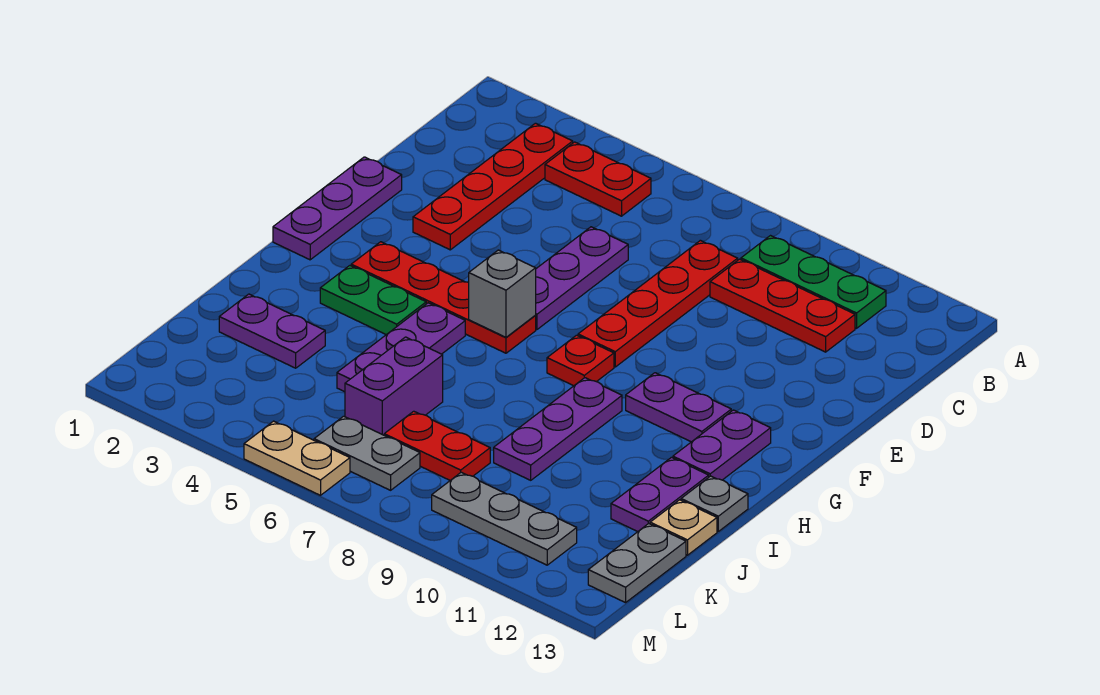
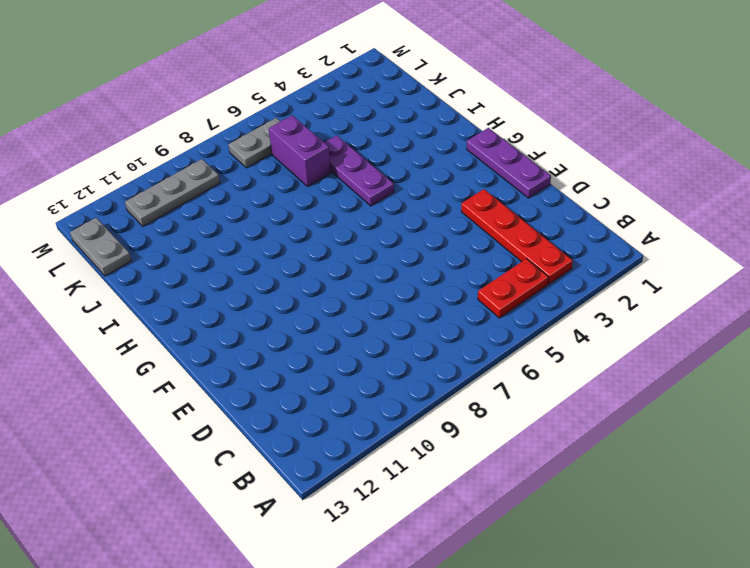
none -> green plate B9:B11 level 1
none -> red plate C8:F8 level 1
none -> red plate C9:C11 level 1

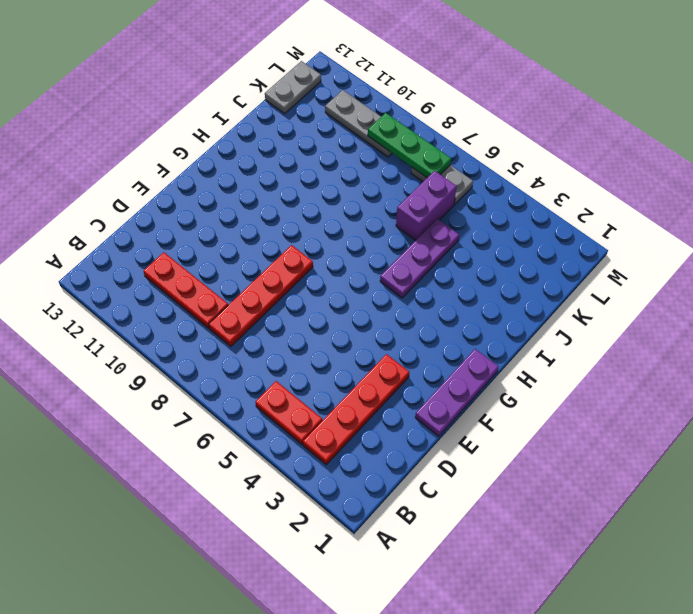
green plate L7:L9 level 2 -> green plate B9:B11 level 1
none -> purple plate D6:F6 level 1
none -> red plate G3:G6 level 1
none -> red plate G8 level 1

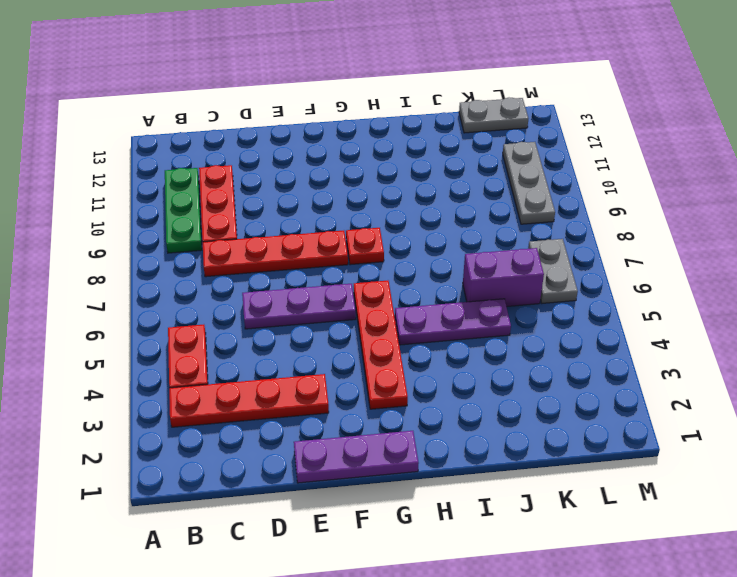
none -> purple plate G10:G11 level 1
none -> purple plate G12:H12 level 1
none -> green plate H3:H4 level 1

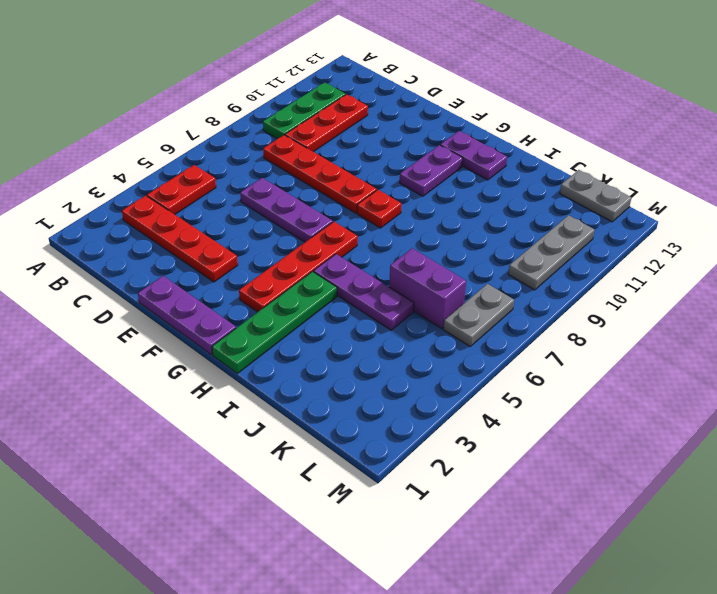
green plate H1:H4 level 1 -> green plate H3:H4 level 1
none -> purple plate H9:J9 level 1
none -> purple plate I12:J12 level 1
none -> grey plate I13 level 1

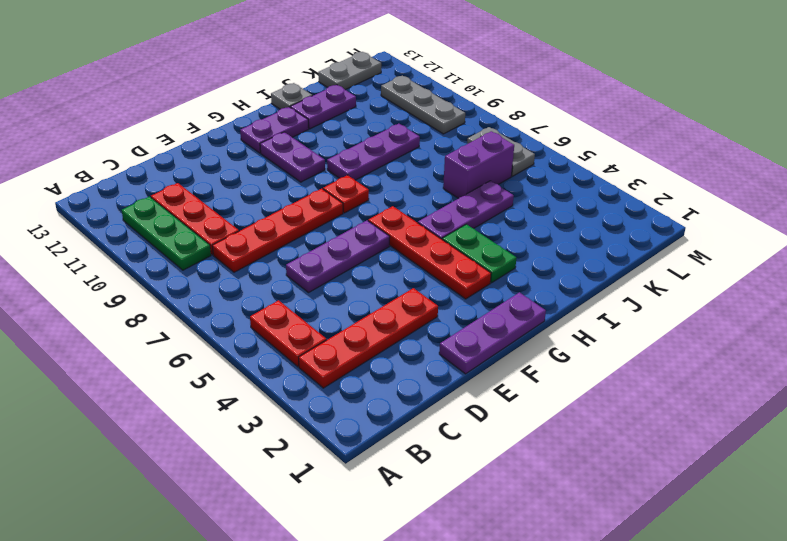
none -> purple plate J2:J3 level 1
none -> tan plate J13 level 1
none -> red plate K7:K8 level 1

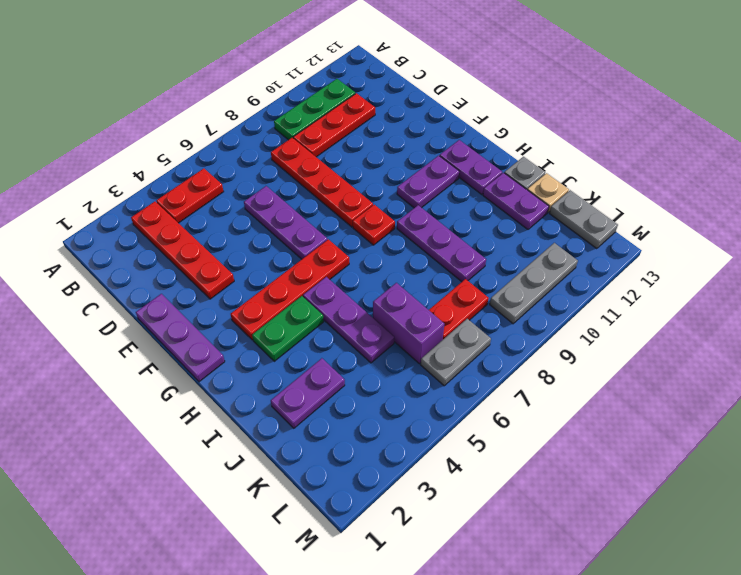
none -> tan plate M5:M6 level 1
none -> grey brick G6 level 2

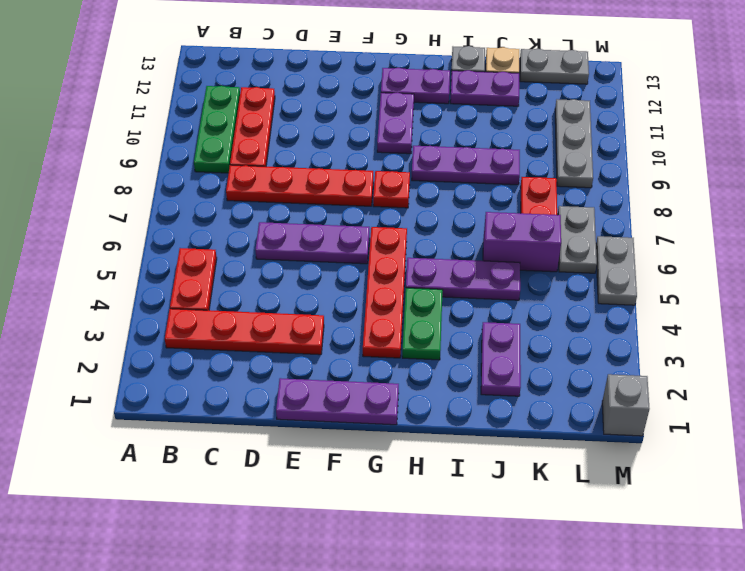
grey brick M1 level 1 -> grey brick G6 level 2
grey plate M5:M6 level 1 -> tan plate M5:M6 level 1

